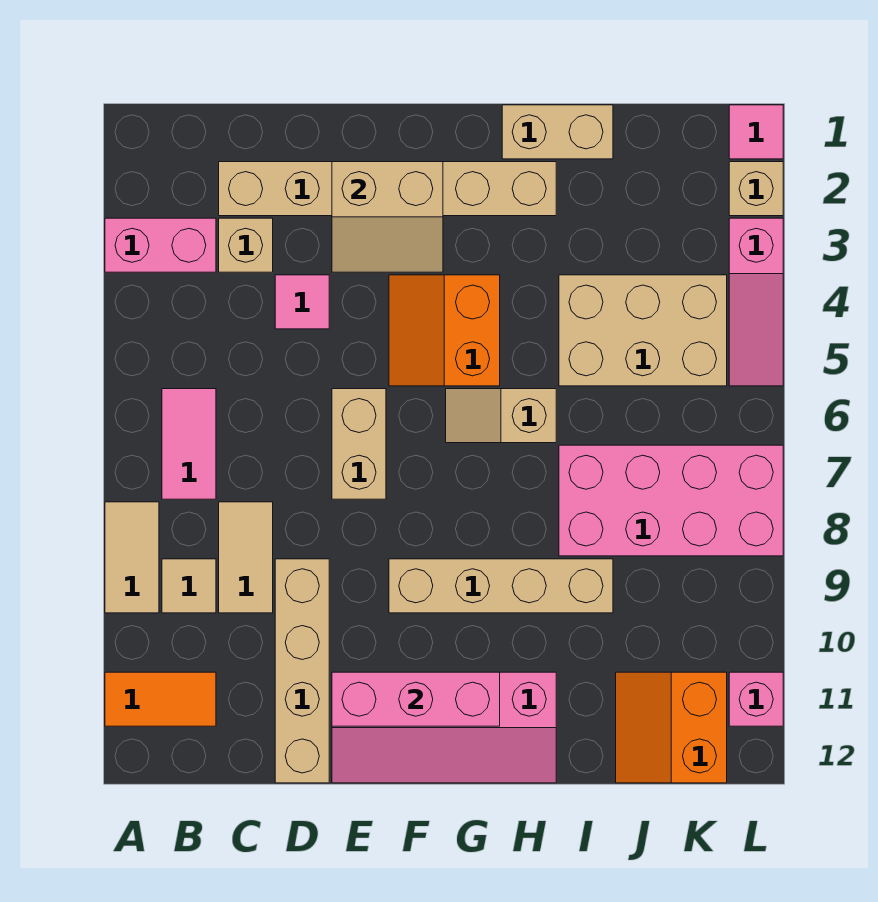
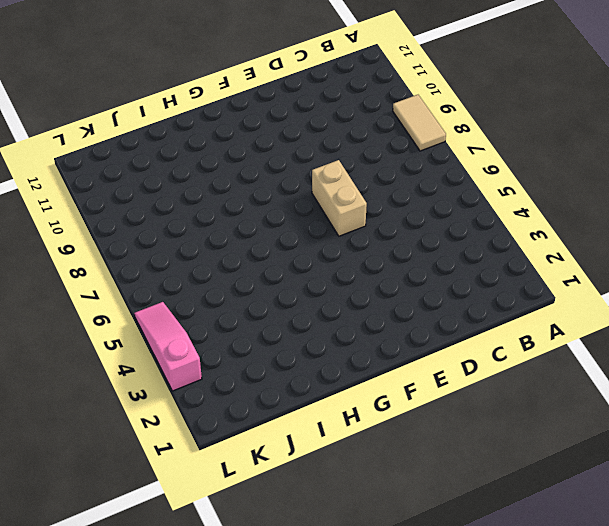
none -> pink brick A3:B3 level 1
none -> orange tile A11:B11 level 1
none -> pink tile B6:B7 level 1

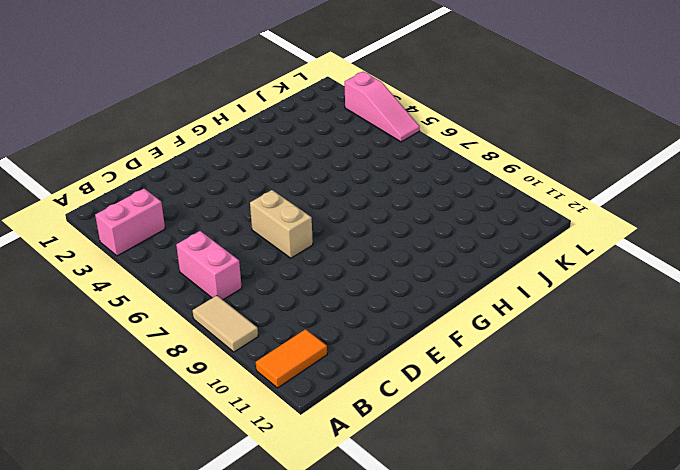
pink brick B6:B7 level 1 -> pink tile B6:B7 level 1
none -> tan tile B9 level 1
none -> tan brick C2:H2 level 1
none -> tan brick C3 level 1

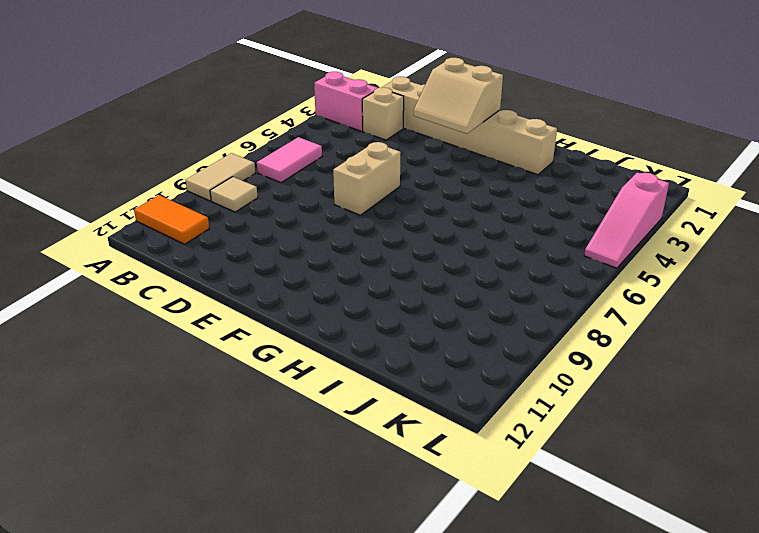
none -> tan tile C8:C9 level 1
none -> pink tile D4 level 1
none -> tan brick D9:D12 level 1

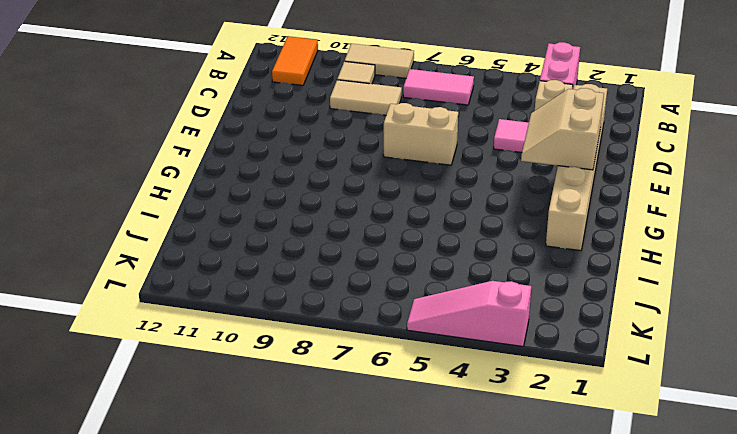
none -> tan brick D9:D12 level 1
none -> pink slope E11:H12 level 1 top 11
none -> orange slope F4:G5 level 1 top G

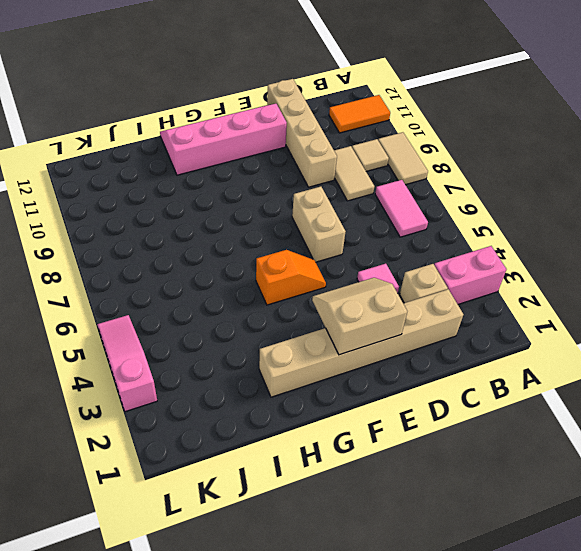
orange slope F5:G5 level 1 top G -> orange slope F4:G5 level 1 top G
none -> tan brick F9:I9 level 1
none -> tan slope G6:H6 level 1 top H
none -> tan brick H1:I1 level 1

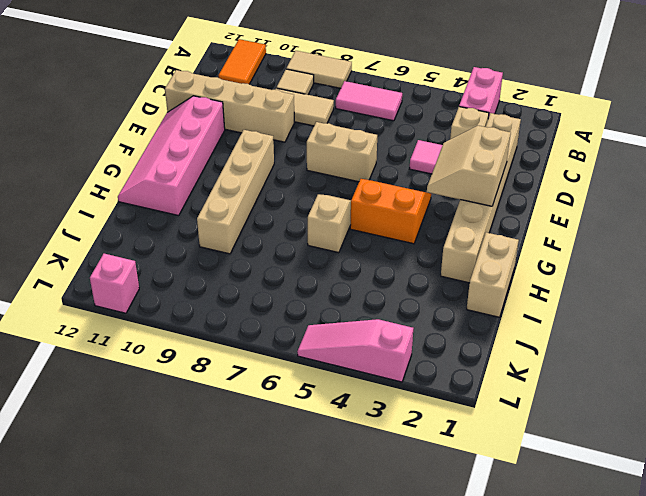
none -> tan brick I4:K5 level 1
none -> pink brick I7:L8 level 1
none -> orange slope J11:K12 level 1 top K

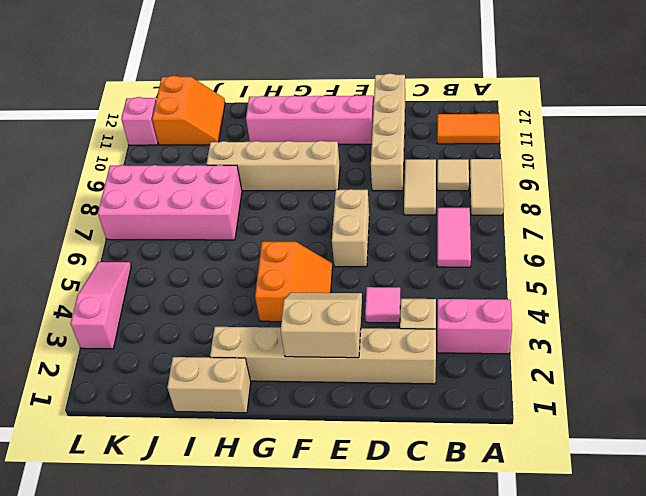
none -> tan slope G6:H6 level 1 top H
none -> tan brick I4:K5 level 1
none -> pink tile L1 level 1

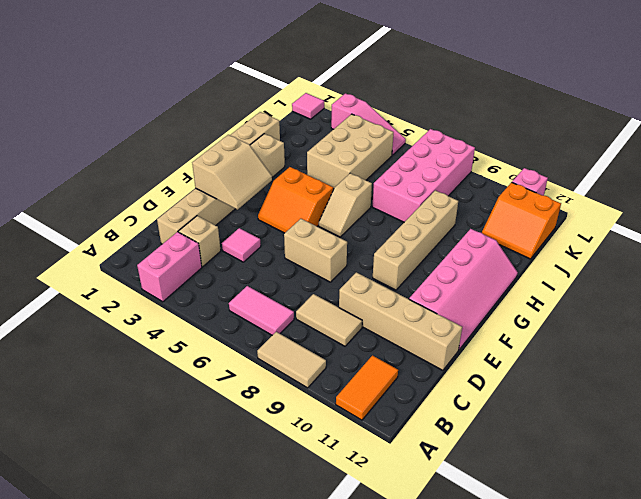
none -> tan tile B9 level 1
none -> tan brick L2 level 1
none -> pink brick E11:G11 level 2

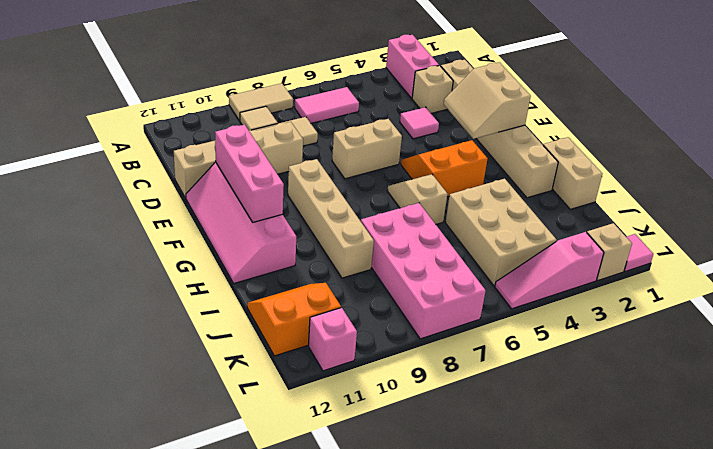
none -> orange tile A11:B11 level 1

